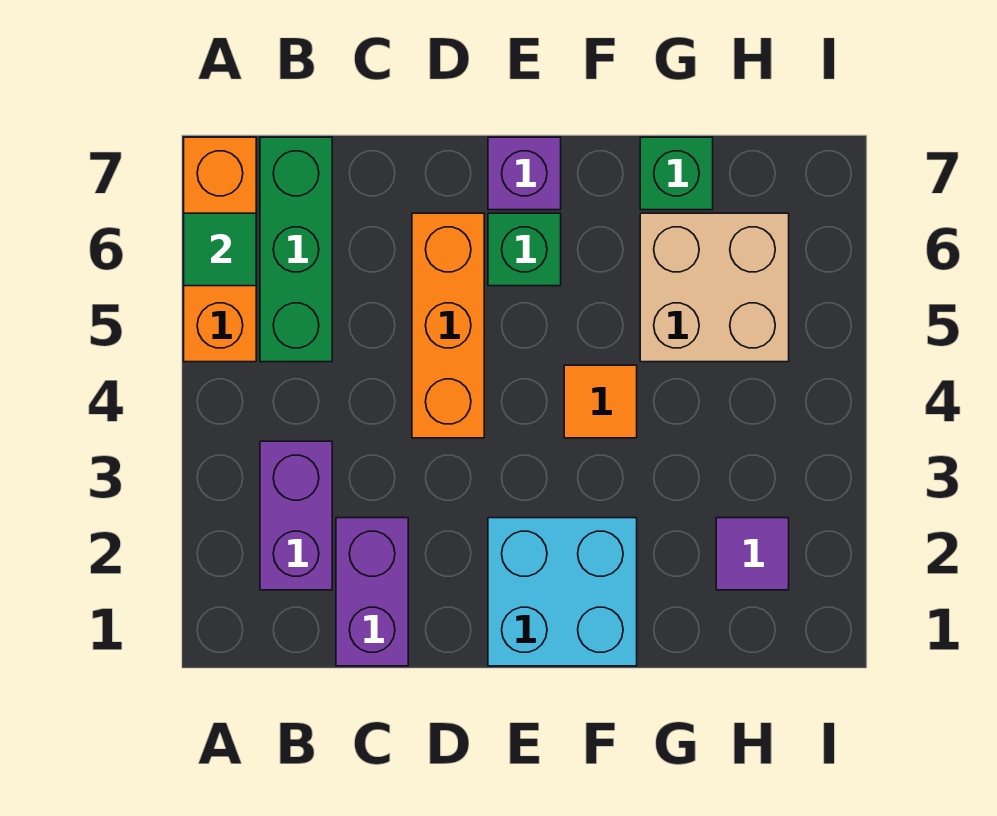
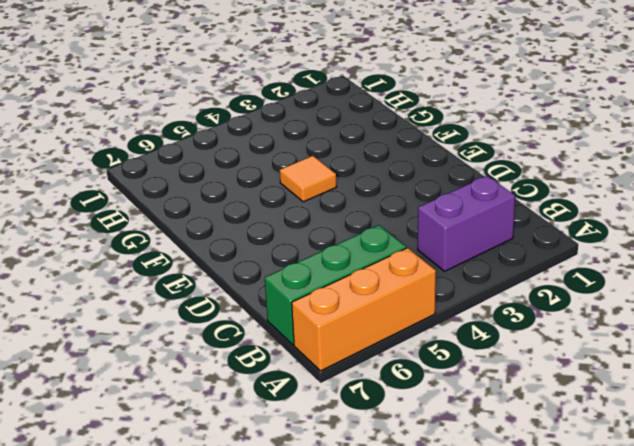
none -> purple brick C1:C2 level 1
none -> orange brick D4:D6 level 1
none -> cyan brick E1:F2 level 1

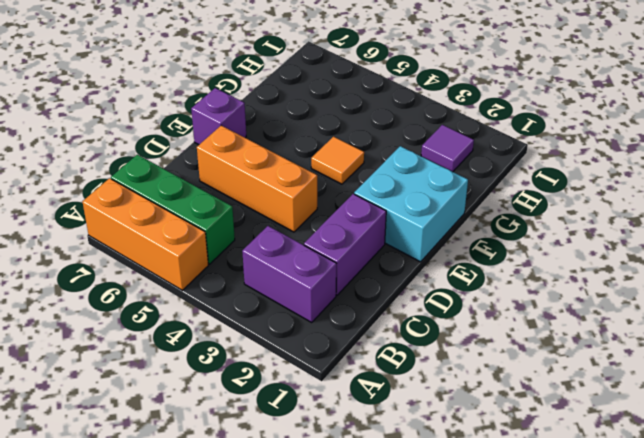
purple brick C2:D2 level 1 -> purple brick C1:C2 level 1
none -> green brick E6 level 1
none -> tan brick G5:H6 level 1
none -> green brick G7 level 1

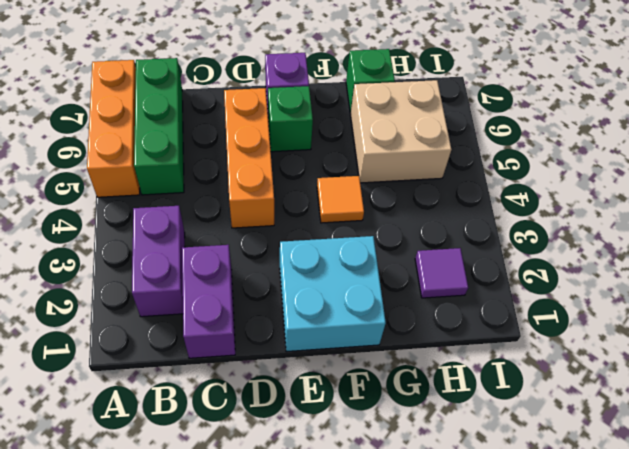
none -> green tile A6 level 2

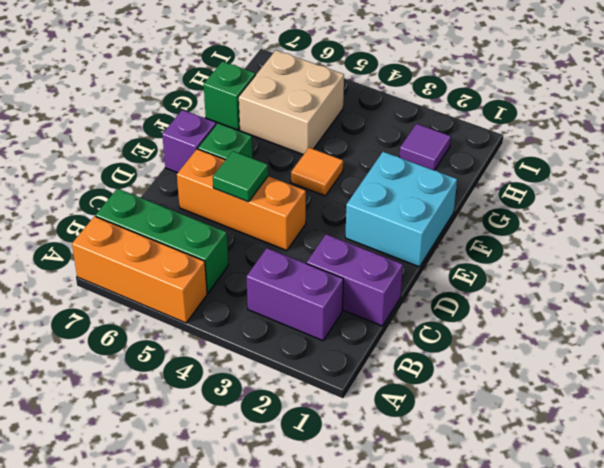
green tile D5 level 2 -> green tile A6 level 2

